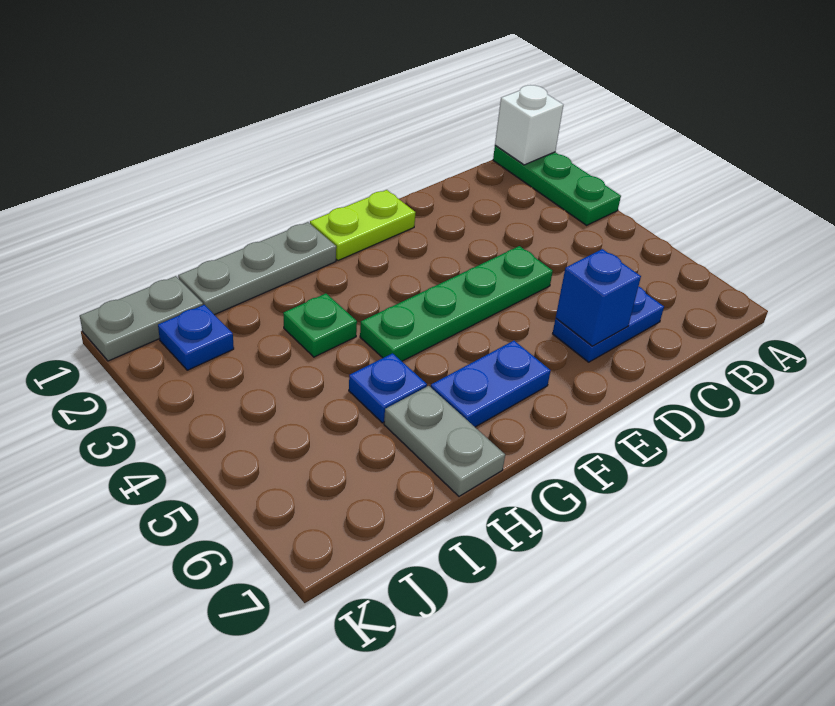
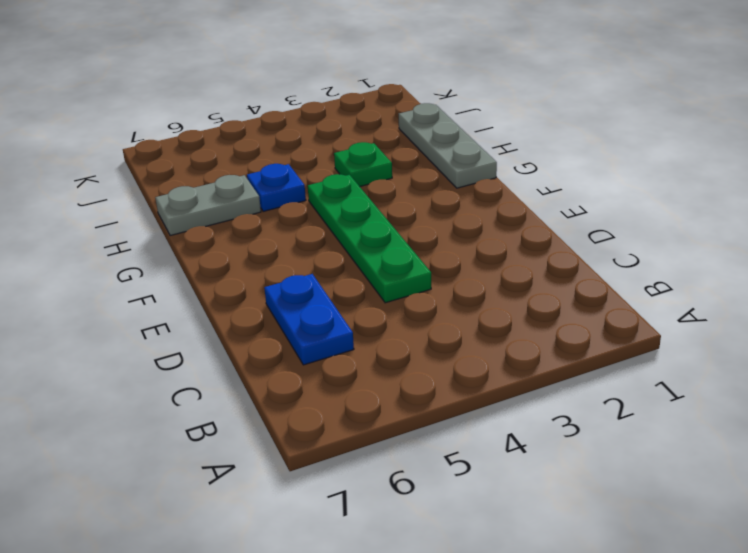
none -> green plate A1:A3 level 1
none -> lime plate E1:F1 level 1
none -> blue plate F6:G6 level 1

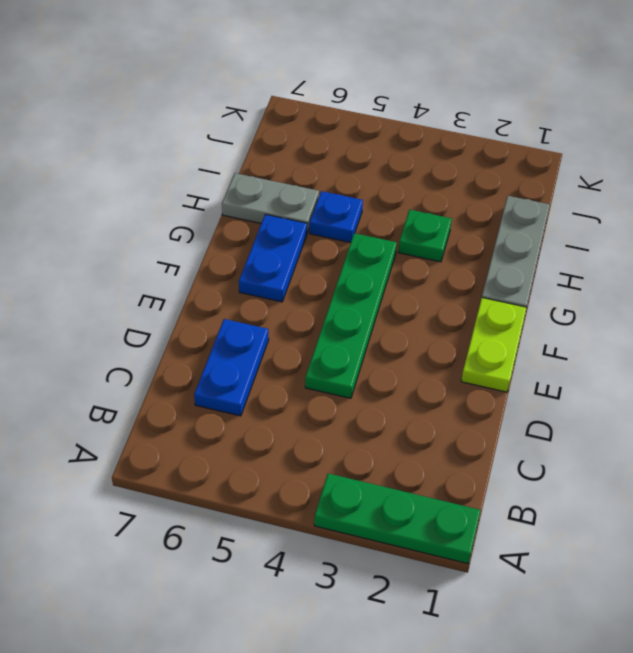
none -> grey plate J1:K1 level 1
none -> blue plate J2 level 1
none -> white brick A1 level 2

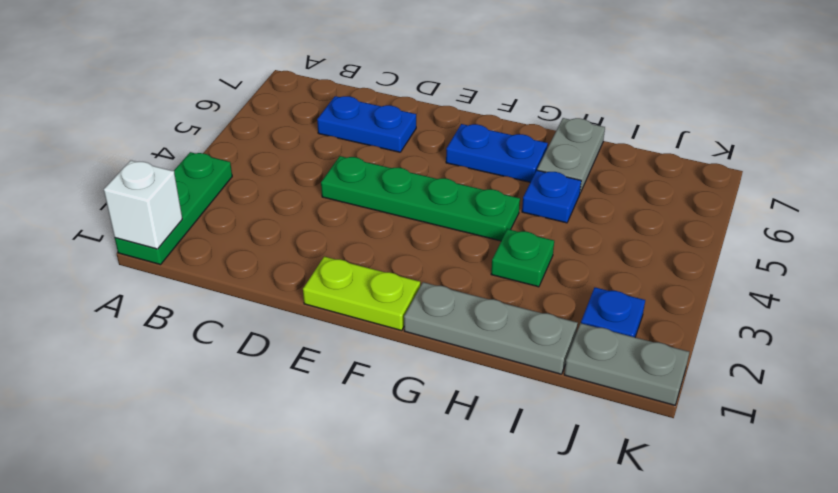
none -> blue brick D6 level 2

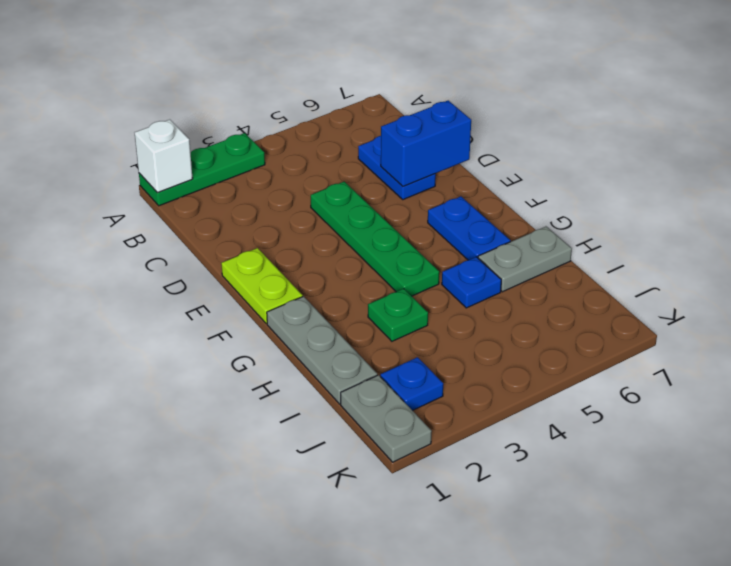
blue brick D6:D7 level 2 -> blue brick D6 level 2

